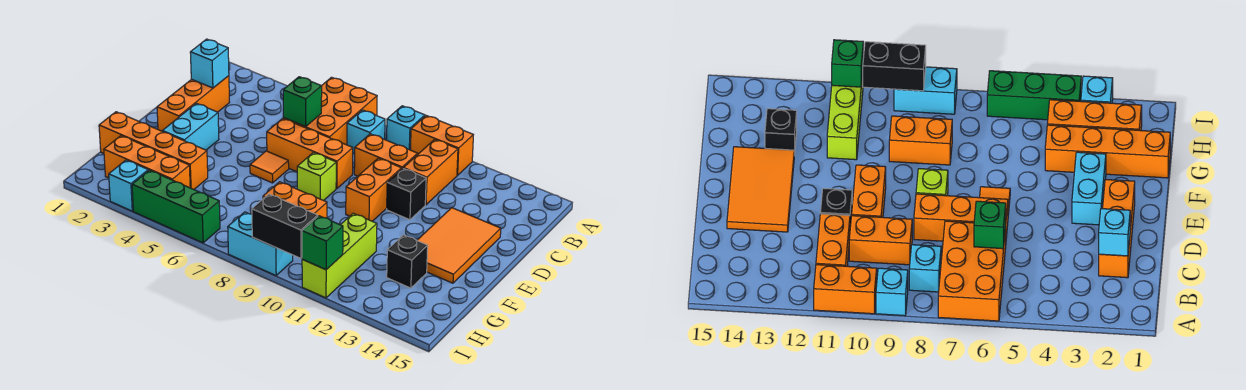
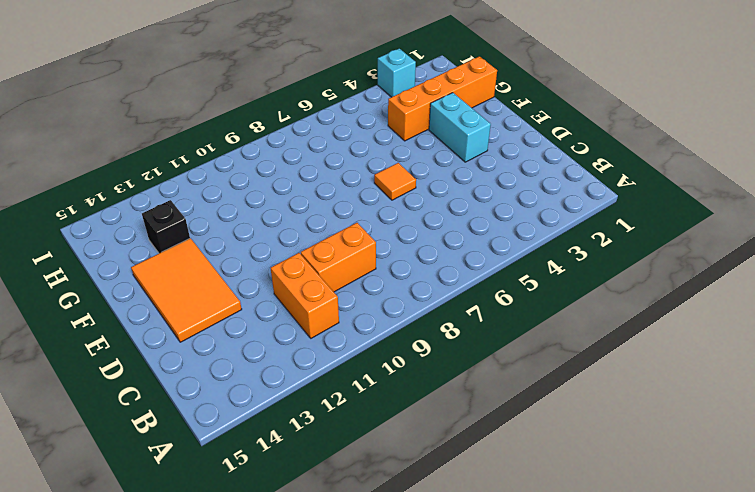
none -> orange brick A6:C7 level 1
none -> cyan brick A9 level 1
none -> orange brick A10:A11 level 1

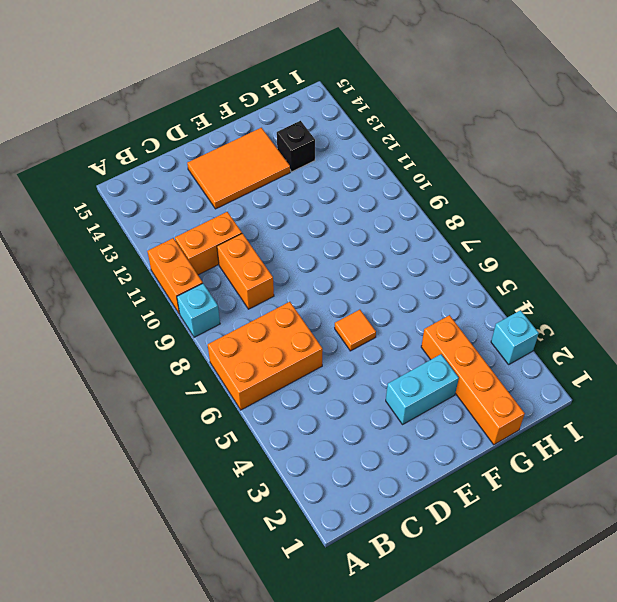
none -> cyan brick B8 level 1
none -> orange brick C2:E2 level 1
none -> orange brick D6:D8 level 1

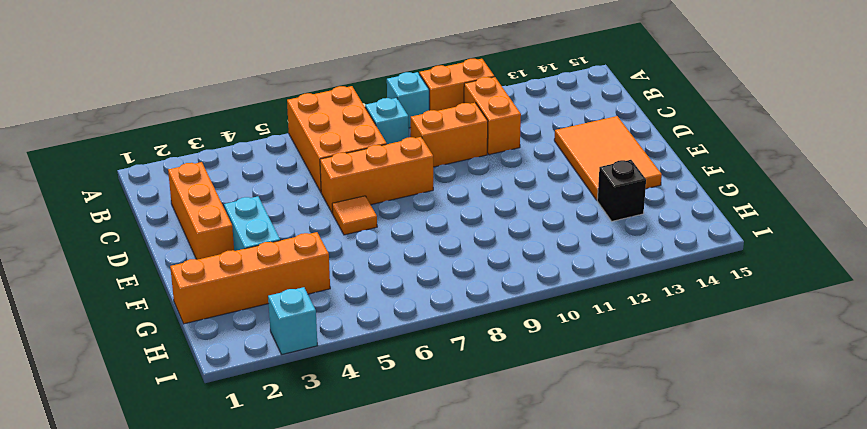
none -> orange brick D10:E10 level 1
none -> black brick D11 level 1
none -> lime brick E8 level 1

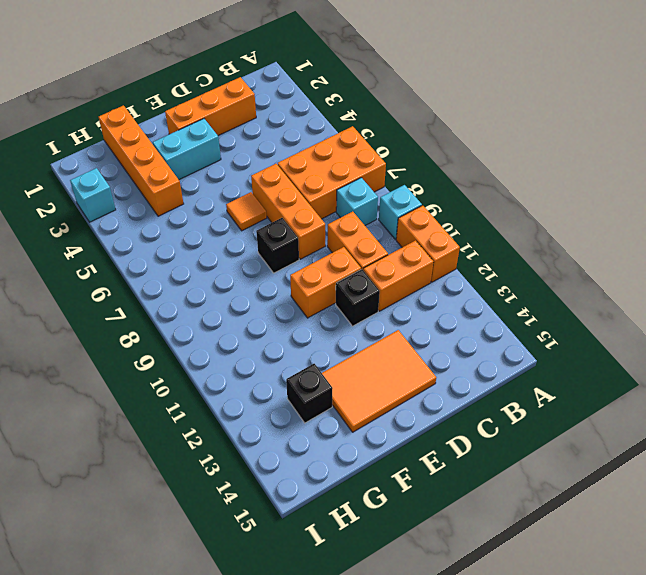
black brick E8 level 1 -> lime brick E8 level 1
none -> orange brick G8:G9 level 1
none -> lime brick G11:I11 level 1
none -> orange brick H2:H4 level 1

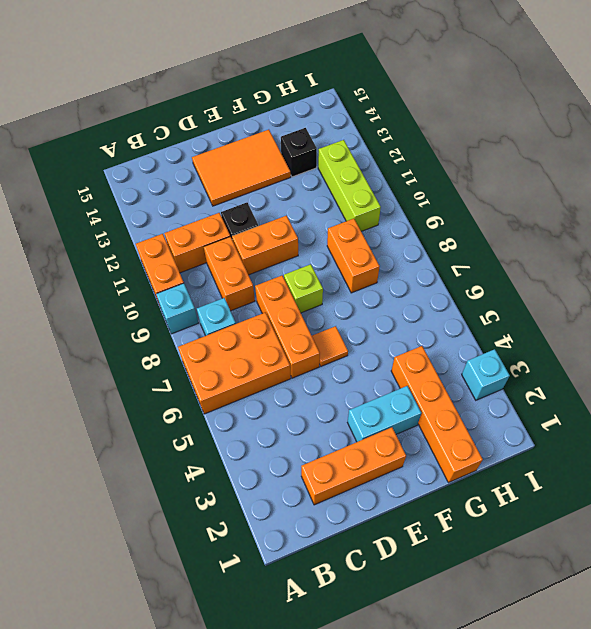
lime brick H10:H12 level 1 -> lime brick G11:I11 level 1
none -> orange brick H2:H4 level 1
none -> green brick I4:I6 level 1
none -> cyan brick I8:I9 level 1

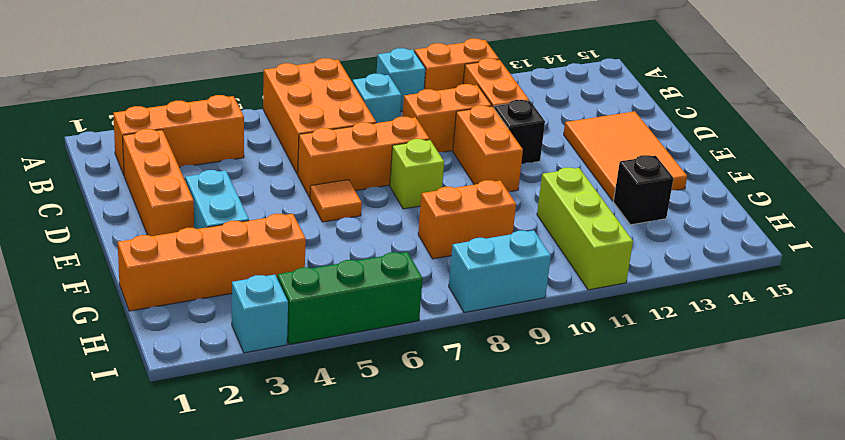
orange brick B2:B4 level 1 -> orange brick H2:H4 level 1
none -> cyan brick C2 level 2
none -> green brick C6 level 2
none -> black brick I9:I10 level 2

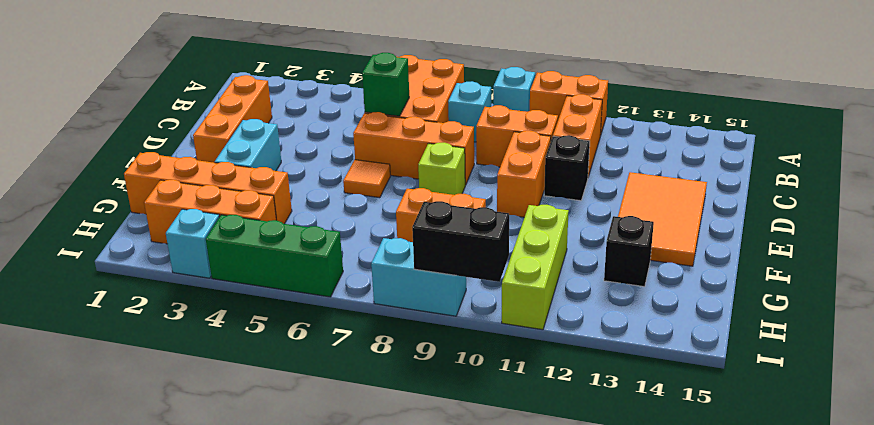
none -> cyan brick C2 level 2
none -> green brick I11 level 2

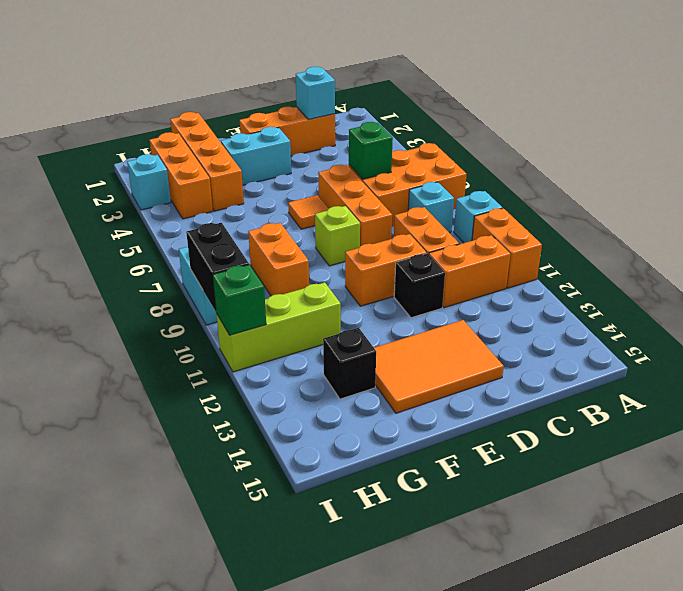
none -> green brick I4:I6 level 1

